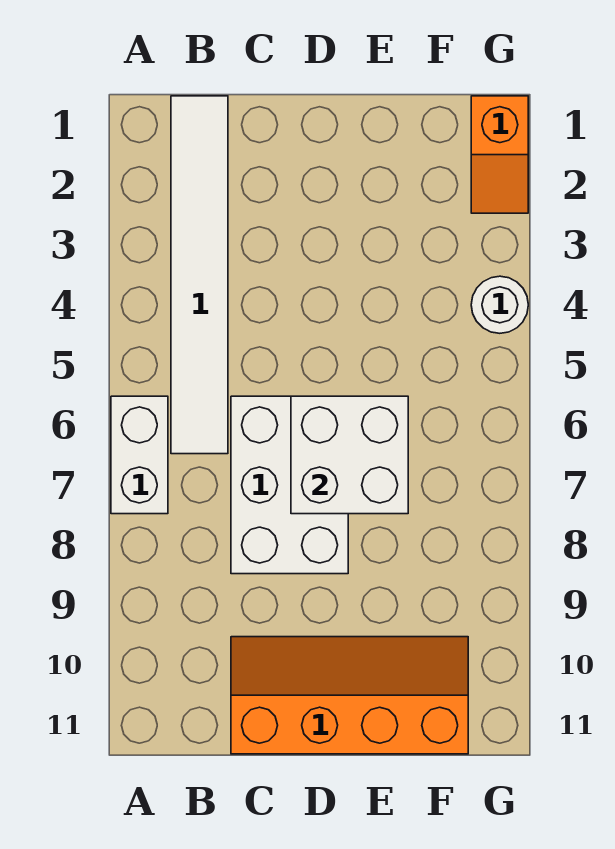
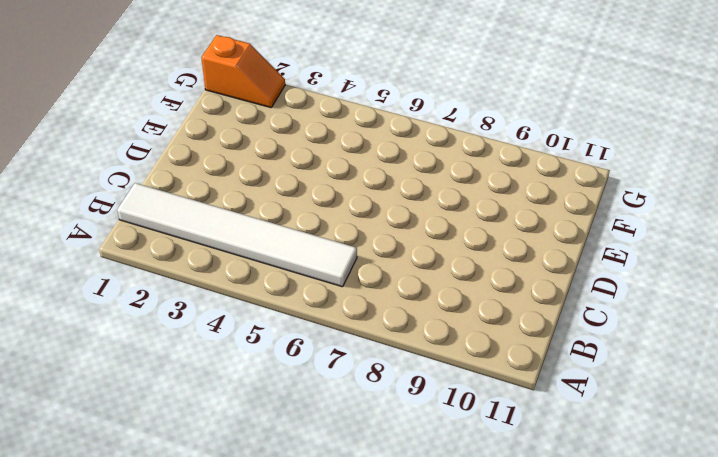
none -> white brick A6:A7 level 1
none -> white brick C6:D8 level 1

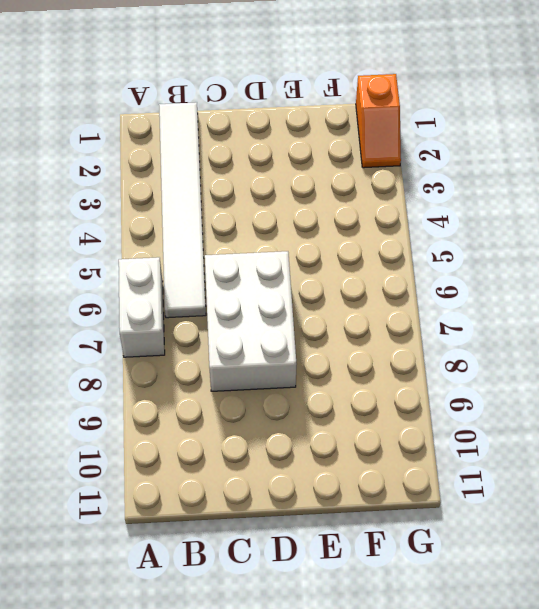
none -> orange slope C10:F11 level 1 top 11
none -> white round brick G4 level 1

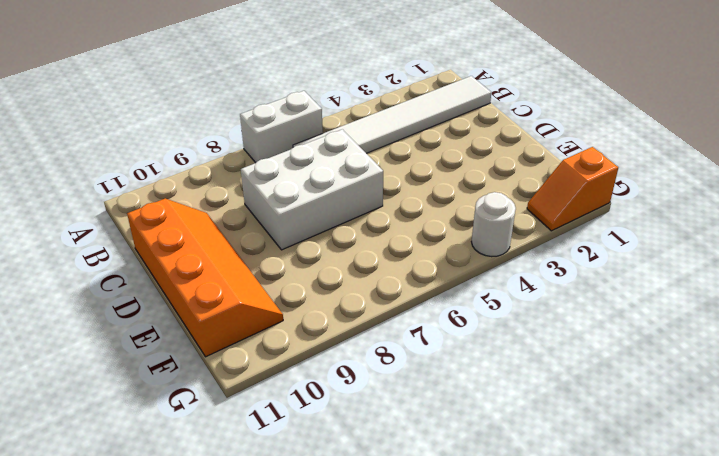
none -> white brick D6:E7 level 2

